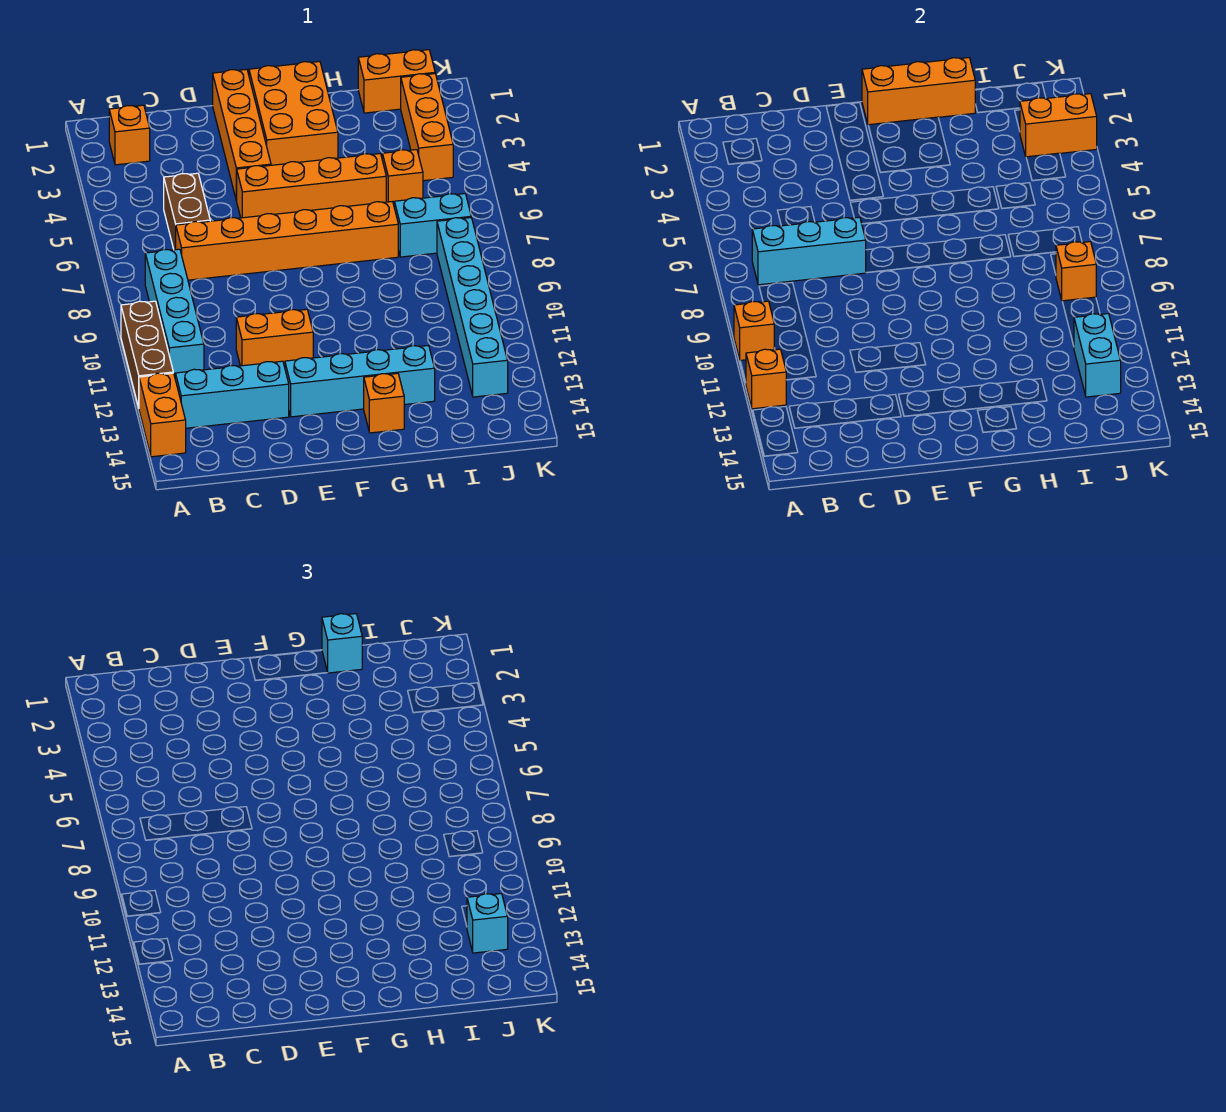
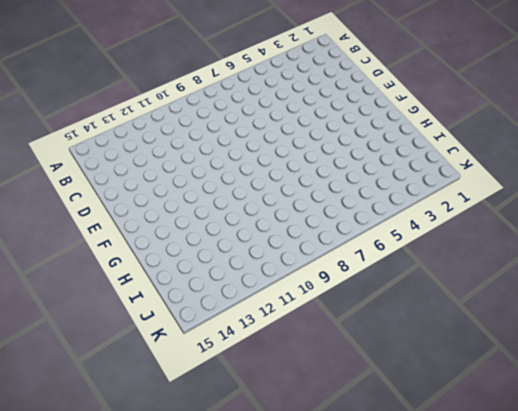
none -> brown brick A10:A12 level 1
none -> orange brick A13:A14 level 1
none -> orange brick B2 level 1

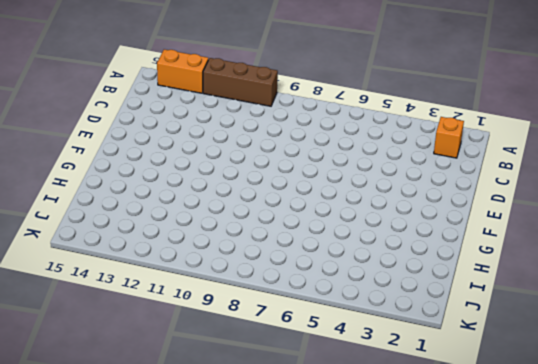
none -> cyan brick B8:B11 level 1
none -> cyan brick B13:D13 level 1
none -> brown brick C5:C6 level 1

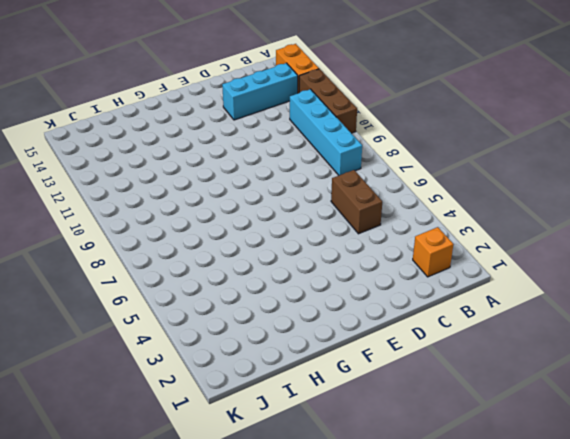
none -> orange brick C7:H7 level 1
none -> orange brick D11:E11 level 1
none -> orange brick E1:E4 level 1

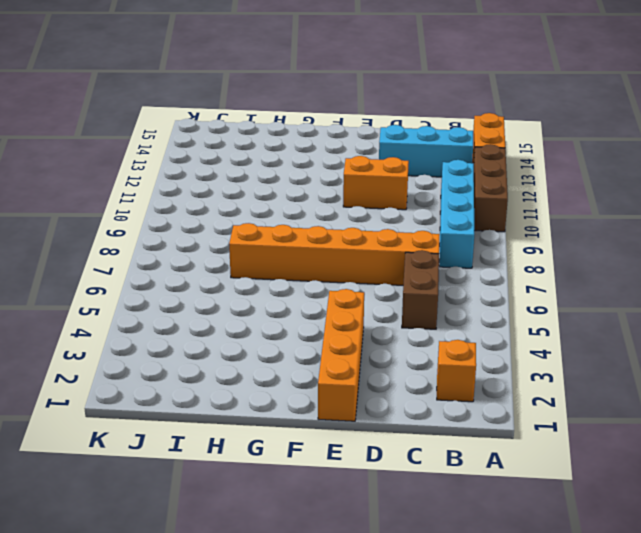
none -> orange brick E5:H5 level 1
none -> cyan brick E13:H13 level 1
none -> orange brick F1:G3 level 1

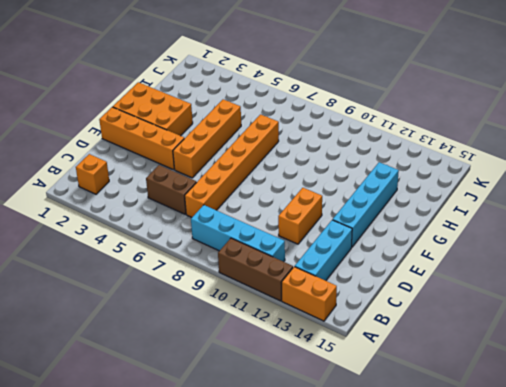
none -> orange brick G14 level 1
none -> orange brick I1:J1 level 1
none -> orange brick I5 level 1

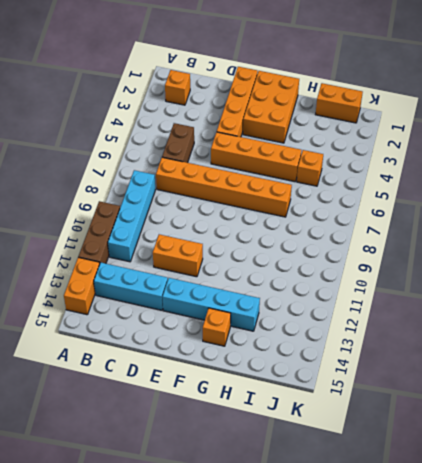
none -> cyan brick I7:J7 level 1
none -> orange brick J2:J4 level 1
none -> cyan brick J8:J13 level 1

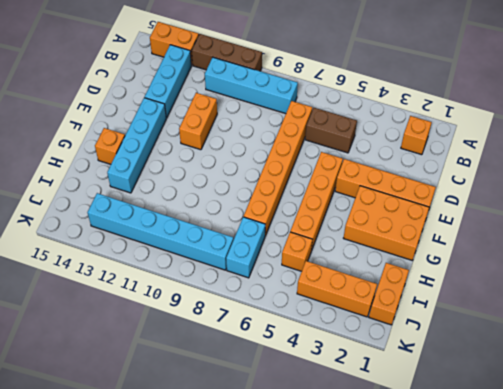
none -> orange brick A10 level 2
none -> orange brick A12 level 2
none -> cyan brick B7:D7 level 2

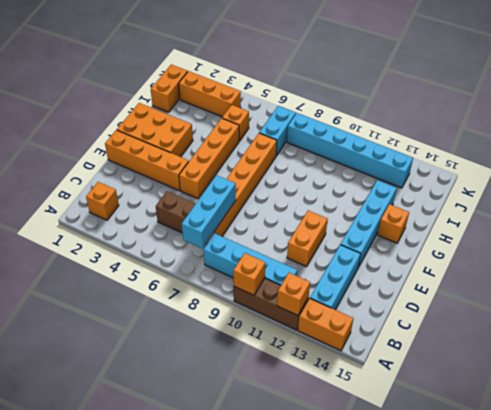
none -> orange brick F1:H1 level 2
none -> orange brick J3:K3 level 2
none -> orange brick J9 level 2

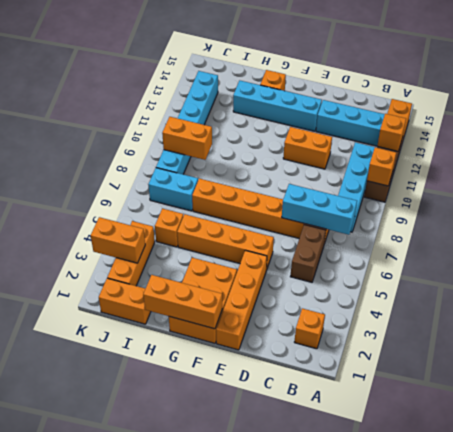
orange brick I9:J9 level 2 -> orange brick J9 level 2
none -> cyan brick J12:J13 level 2
none -> cyan brick H1 level 3
none -> cyan brick J13 level 3

